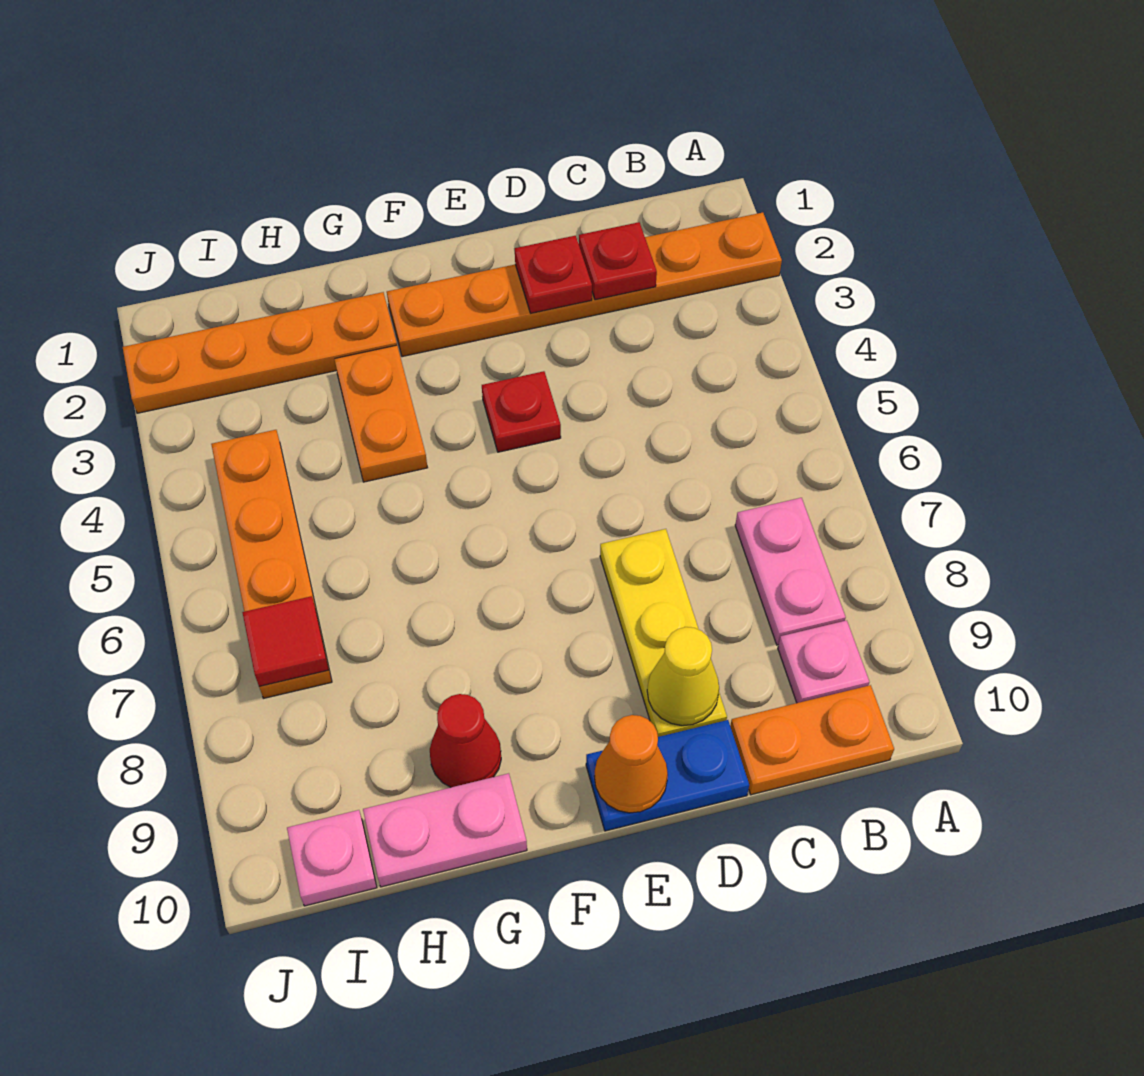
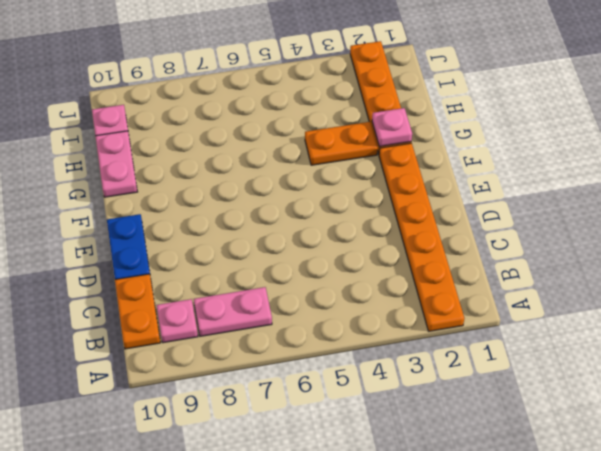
pink plate G2 level 2 -> none
none -> yellow plate D7:D9 level 1
none -> red plate E4 level 1
none -> red cone G9 level 1

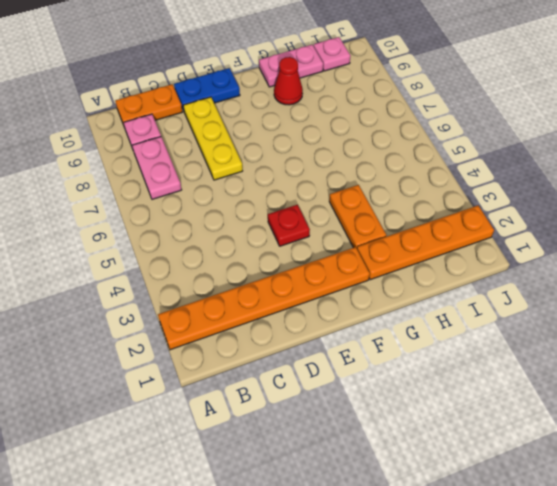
none -> orange plate I4:I7 level 1
none -> red plate C2 level 2
none -> red plate D2 level 2

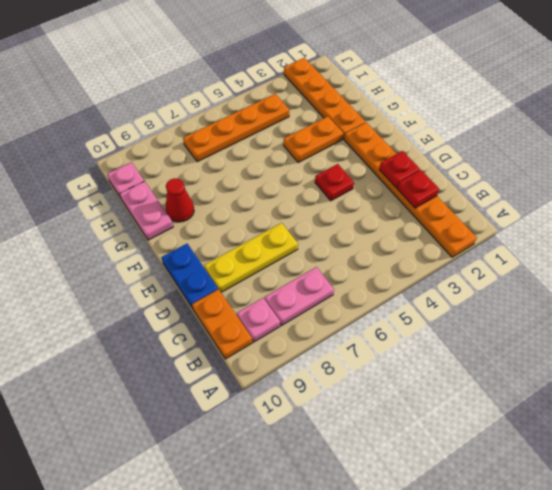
none -> yellow cone D9 level 2
none -> orange cone E10 level 2
none -> red tile I7 level 2

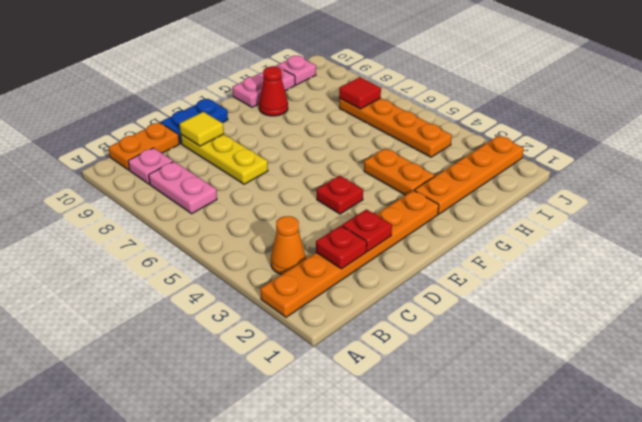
orange cone B3 level 1 -> orange cone E10 level 2
yellow tile D9 level 2 -> yellow cone D9 level 2

